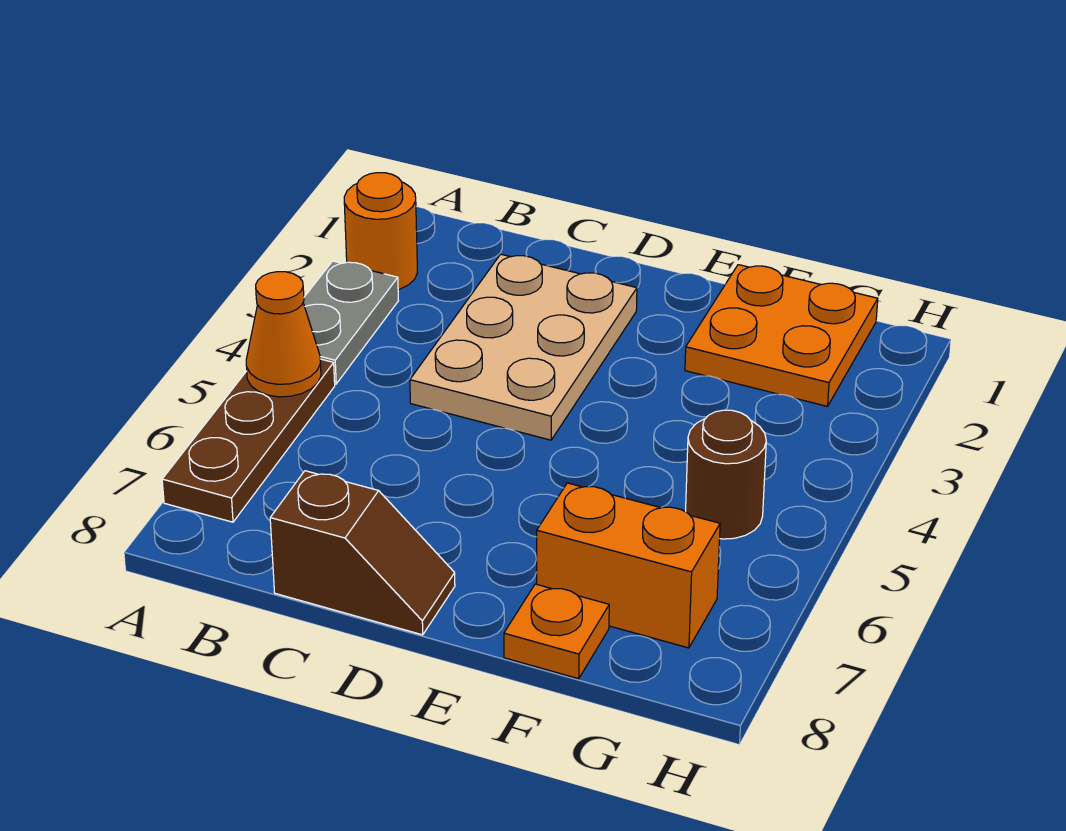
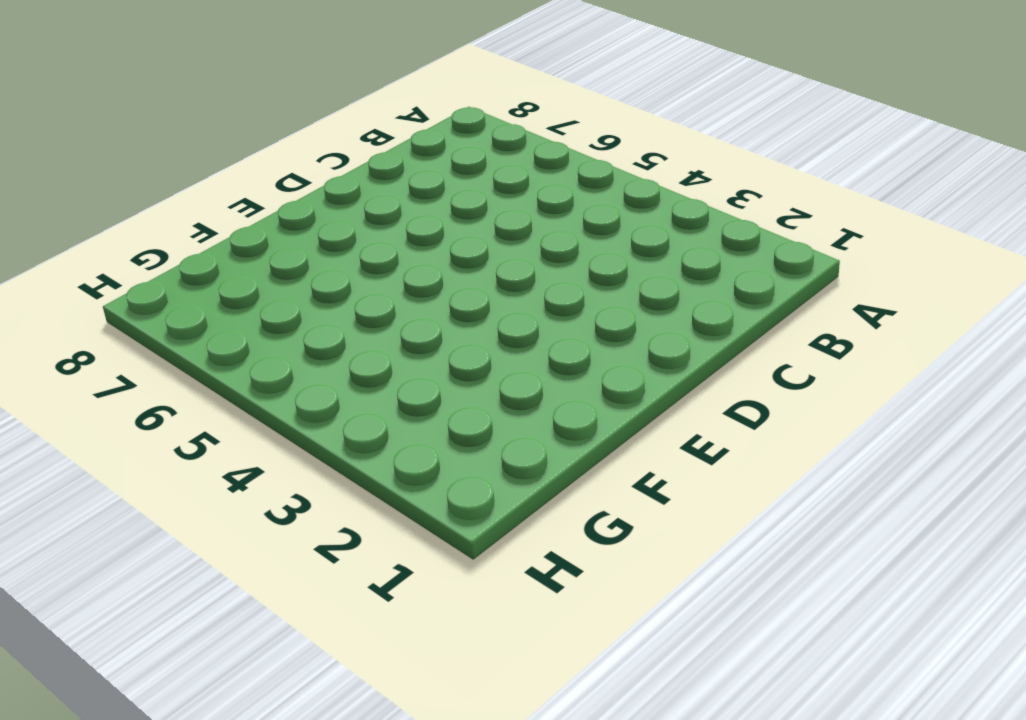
none -> orange round brick A2 level 1
none -> grey plate A3:A4 level 1

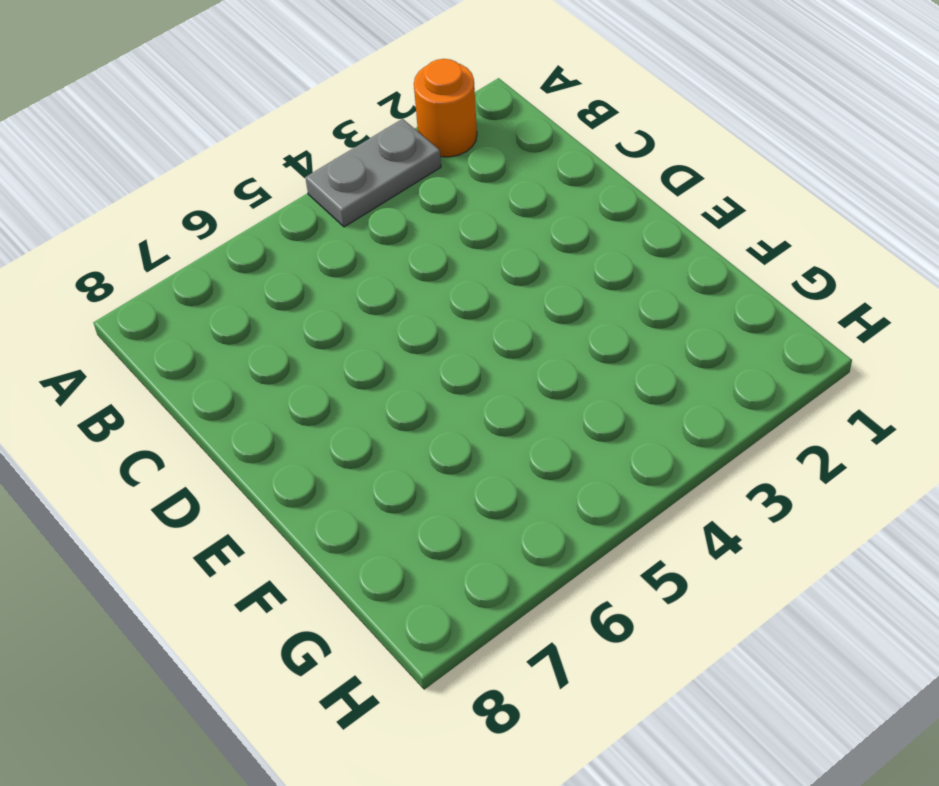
none -> brown plate A5:A7 level 1
none -> tan plate C2:D4 level 1

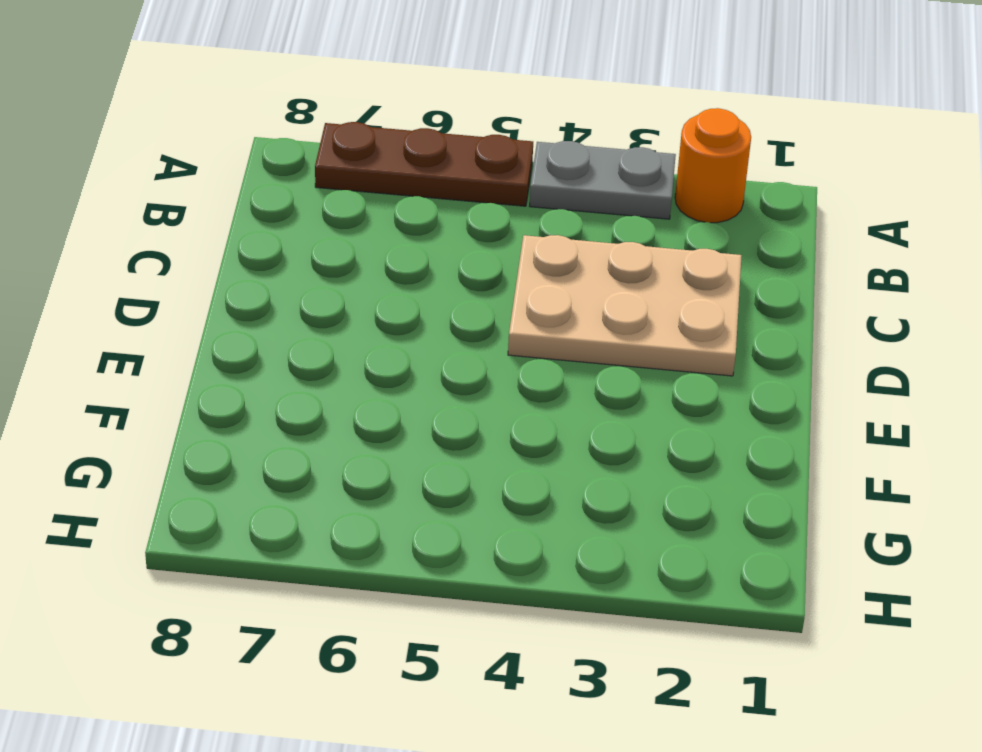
none -> brown slope C8:D8 level 1 top C
none -> orange plate F1:G2 level 1

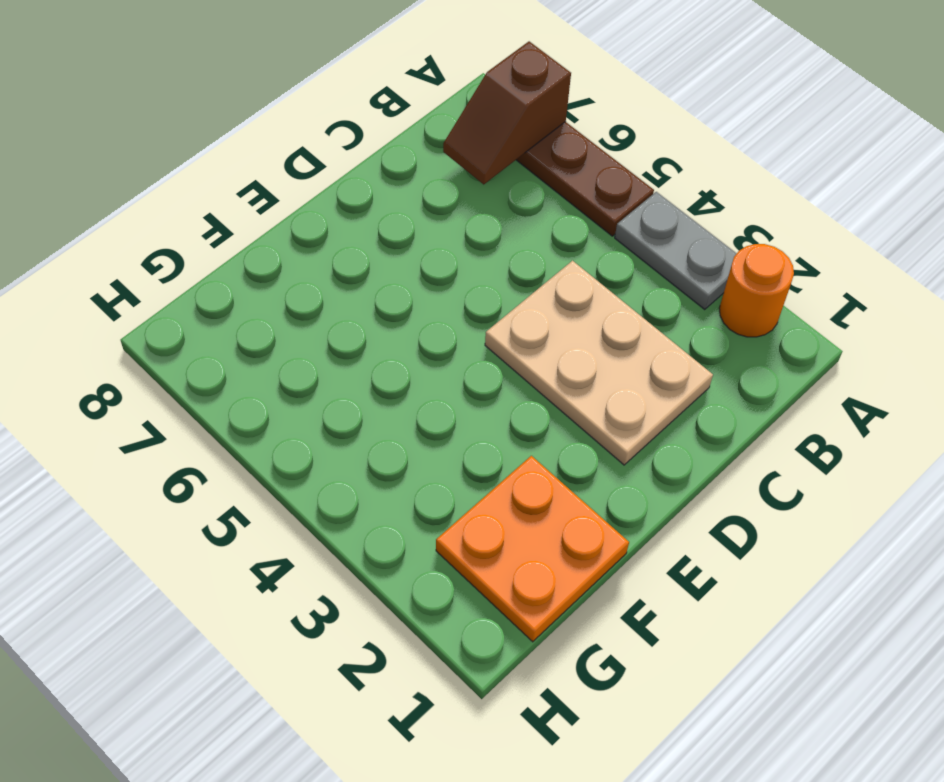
brown slope A7:B7 level 2 top A -> brown slope C8:D8 level 1 top C
none -> orange brick F7:G7 level 1
none -> orange plate F8 level 1

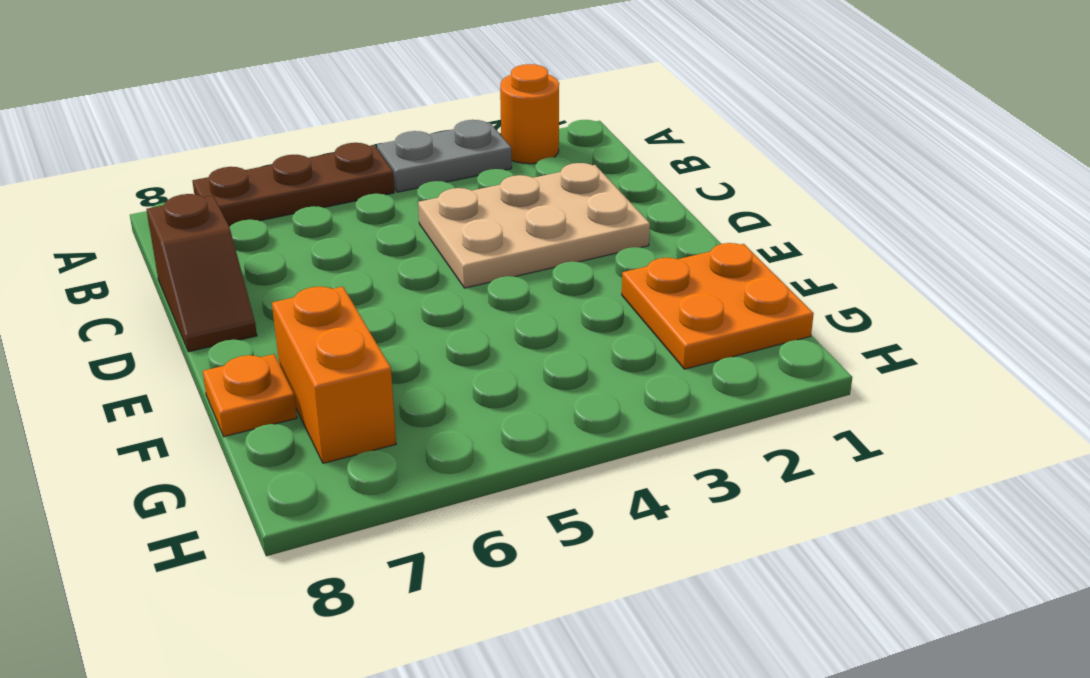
none -> brown round brick G5 level 1
none -> orange cone A5 level 2

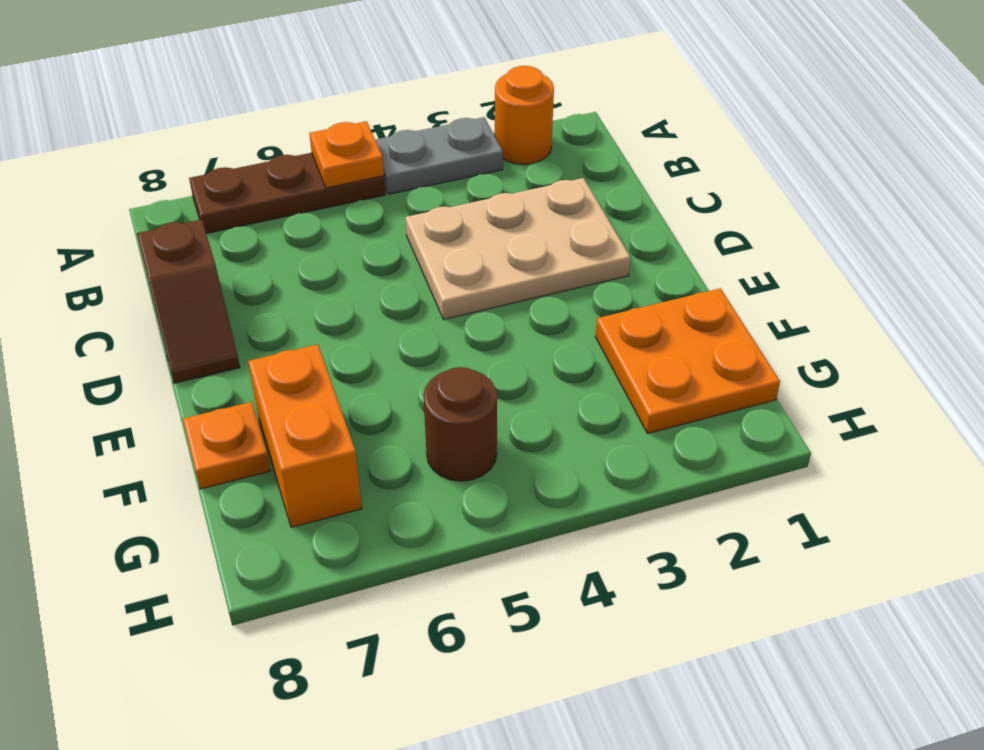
orange plate A5 level 2 -> orange cone A5 level 2

